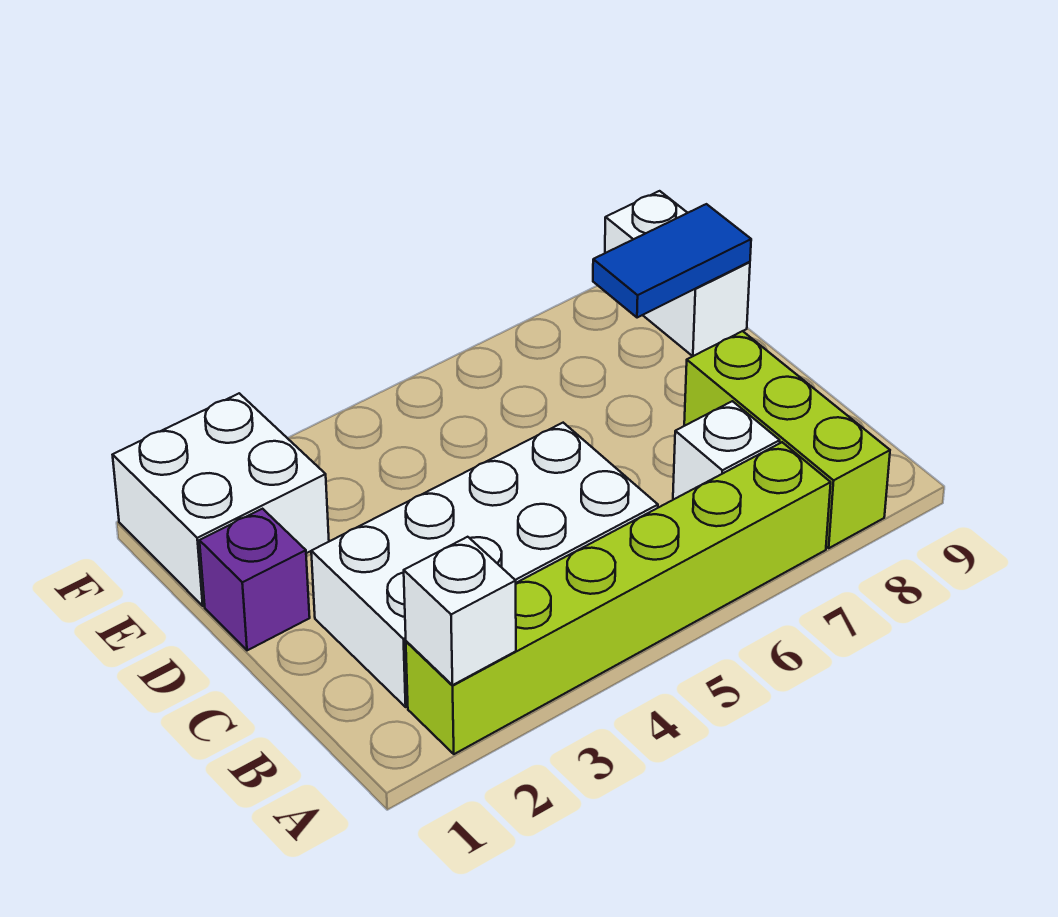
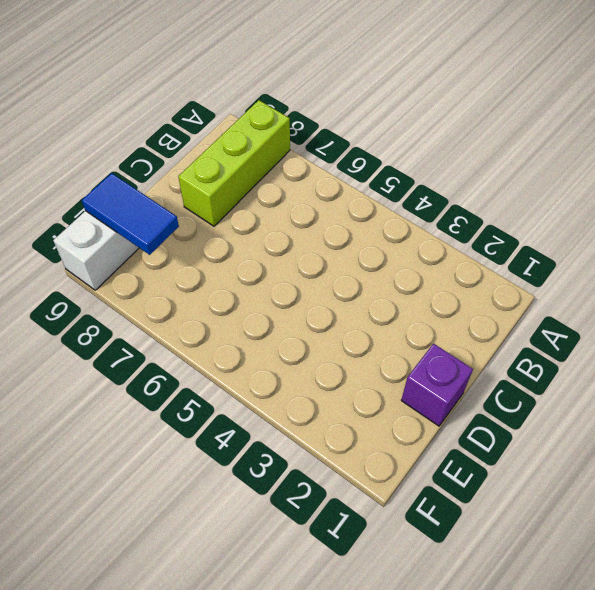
none -> lime brick A2:A7 level 1
none -> white brick B2:C5 level 1

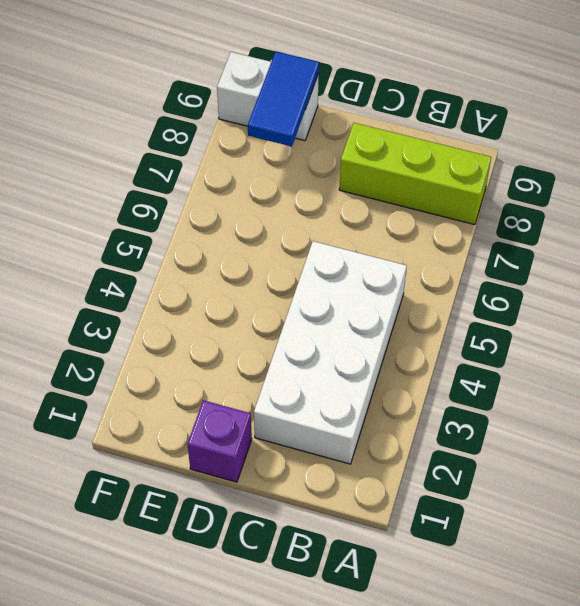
none -> lime brick A2:A7 level 1
none -> white brick B7 level 1

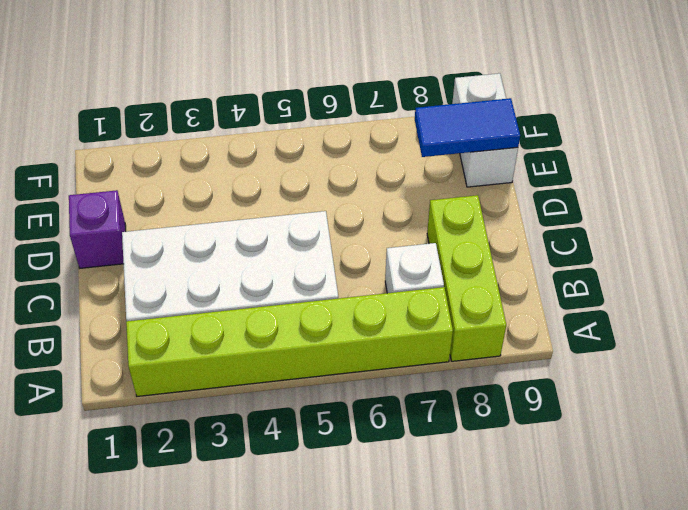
none -> white brick E1:F2 level 1
none -> white brick A2 level 2

